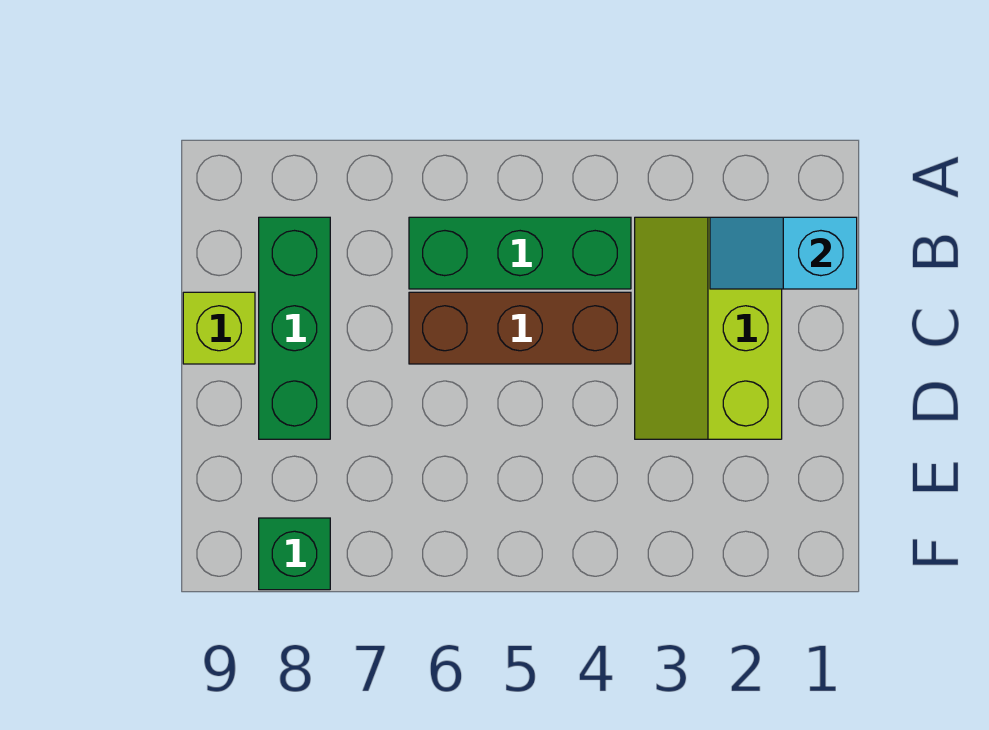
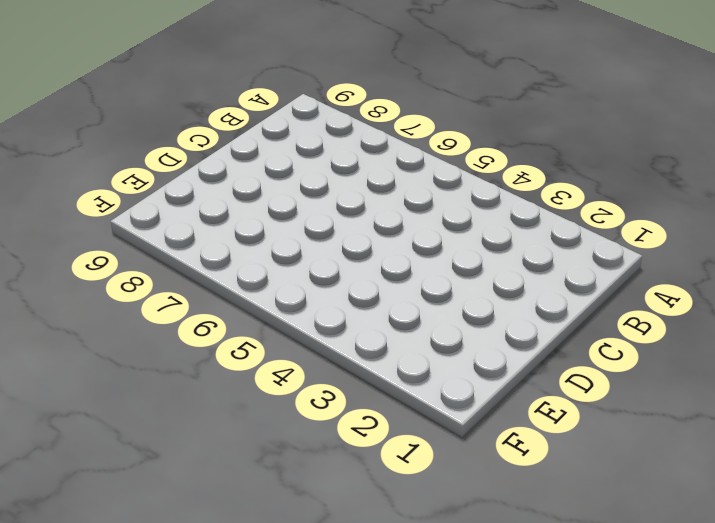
none -> lime slope B2:D3 level 1 top 2
none -> green brick B4:B6 level 1

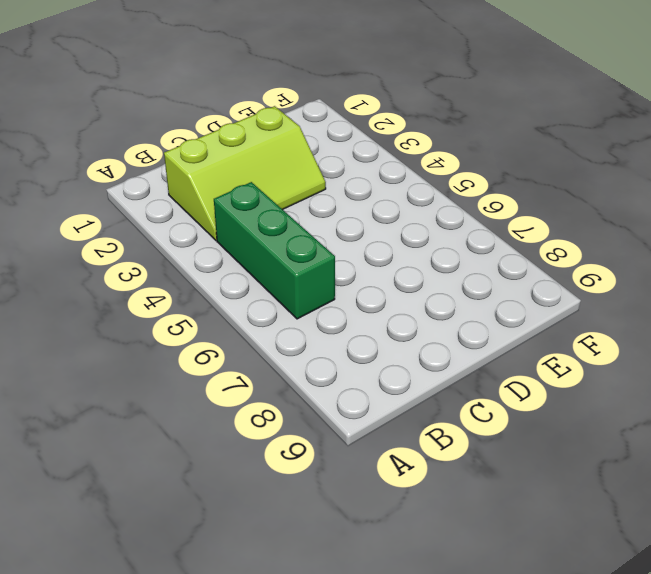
none -> green brick B8:D8 level 1
none -> brown brick C4:C6 level 1

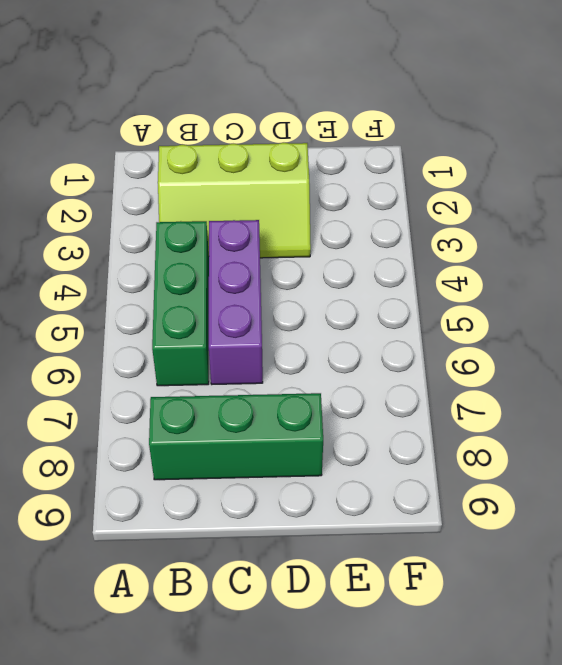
purple brick C4:C6 level 1 -> brown brick C4:C6 level 1
none -> lime brick C9 level 1
none -> green brick F8 level 1

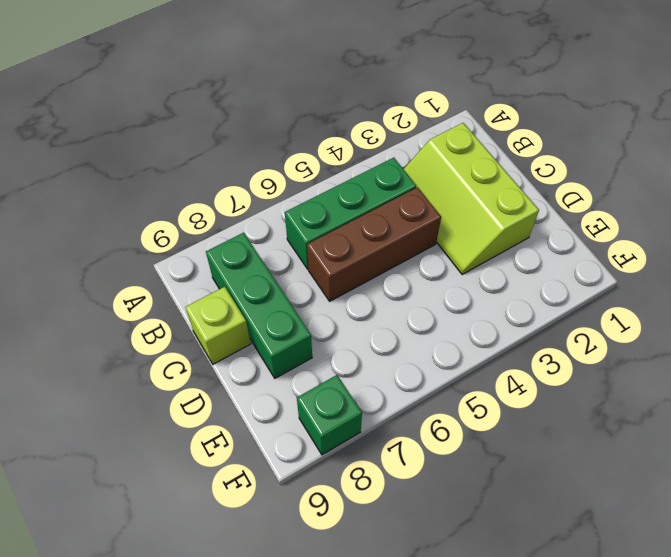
none -> cyan slope B1:B2 level 2 top 1

